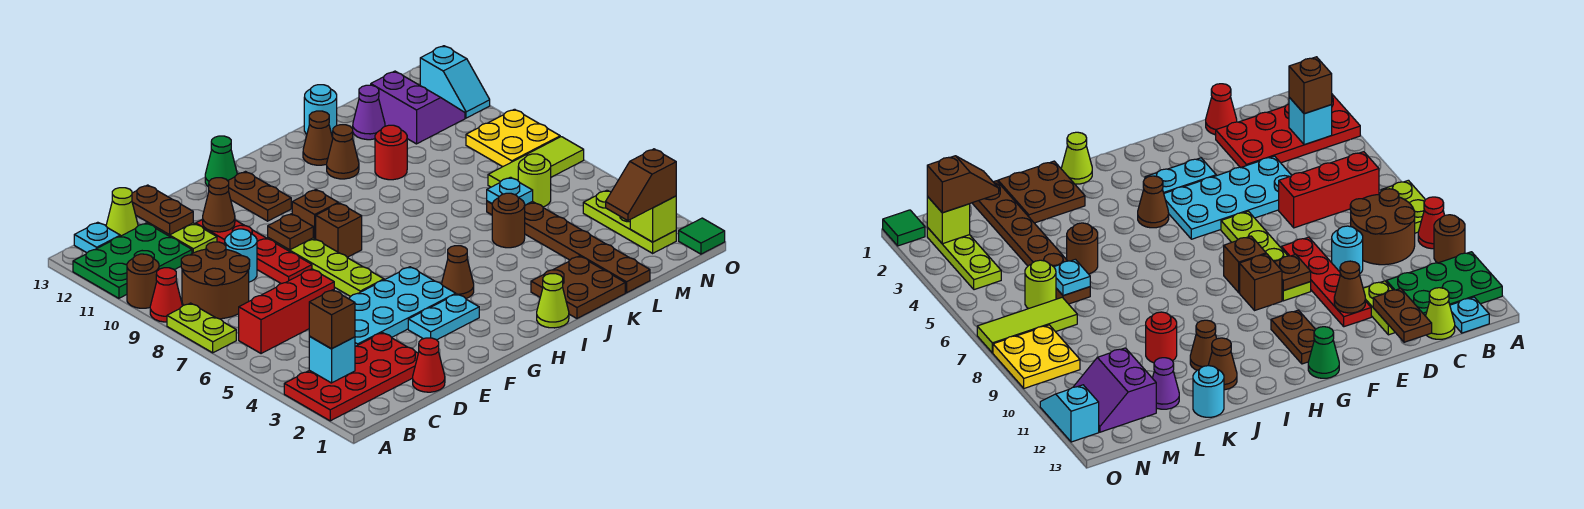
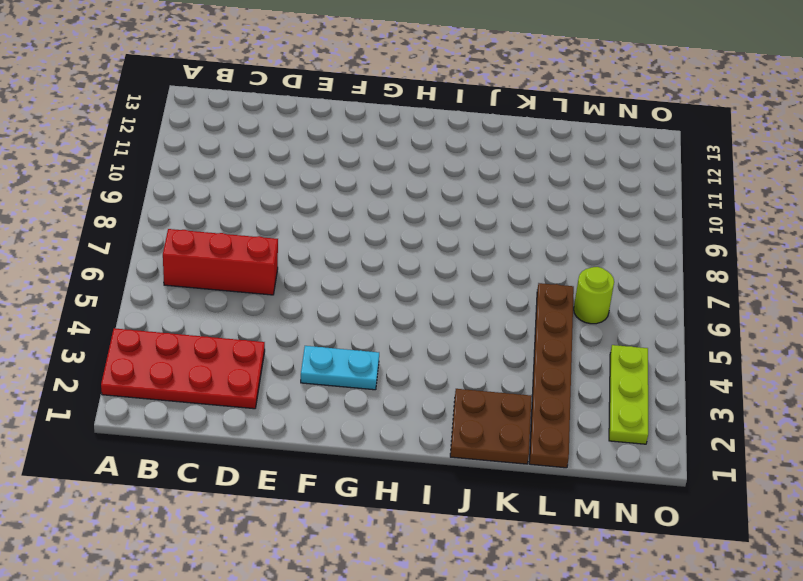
none -> lime plate A7:A8 level 1
none -> red cone A9 level 1
none -> brown round brick A10 level 1
none -> green plate A11:C12 level 1

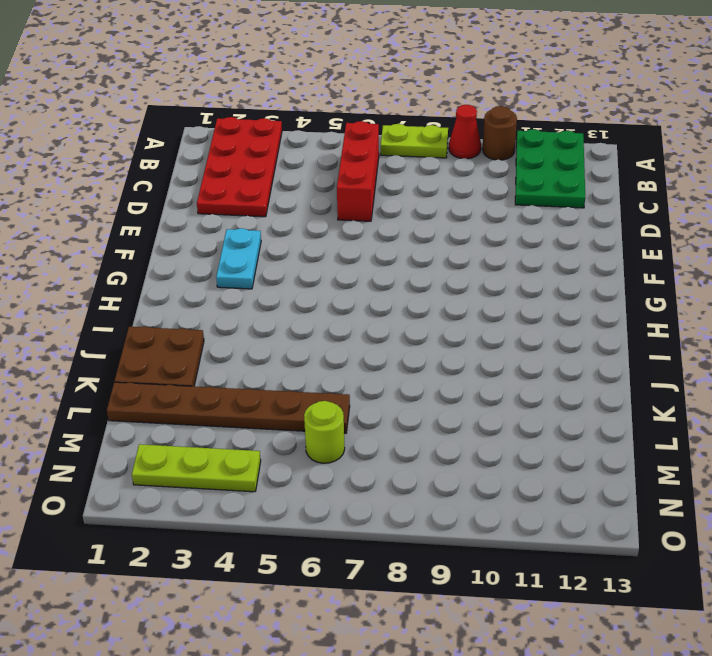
none -> brown round brick B8:C9 level 1
none -> cyan plate B13 level 1
none -> lime cone C13 level 1
none -> red cone D1 level 1

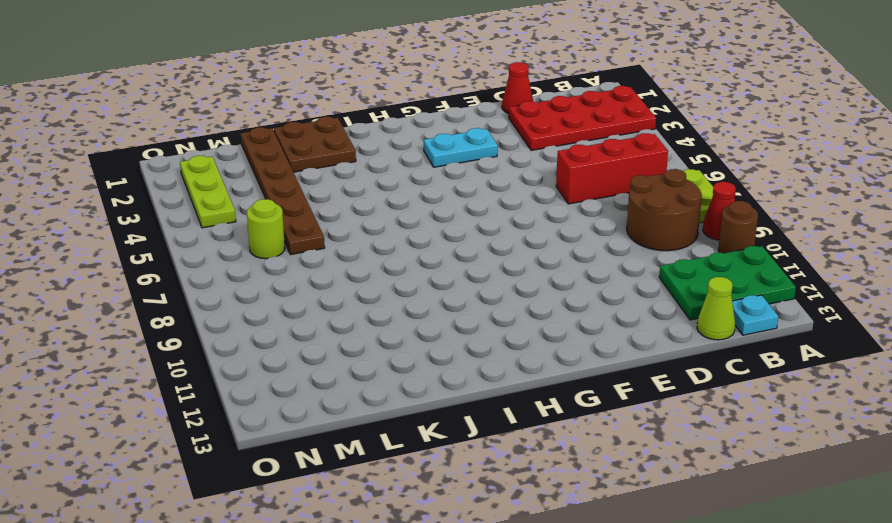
none -> cyan plate D4:G5 level 1
none -> cyan round brick D9 level 1
none -> lime plate D11:D12 level 1
none -> red plate E8:E11 level 1

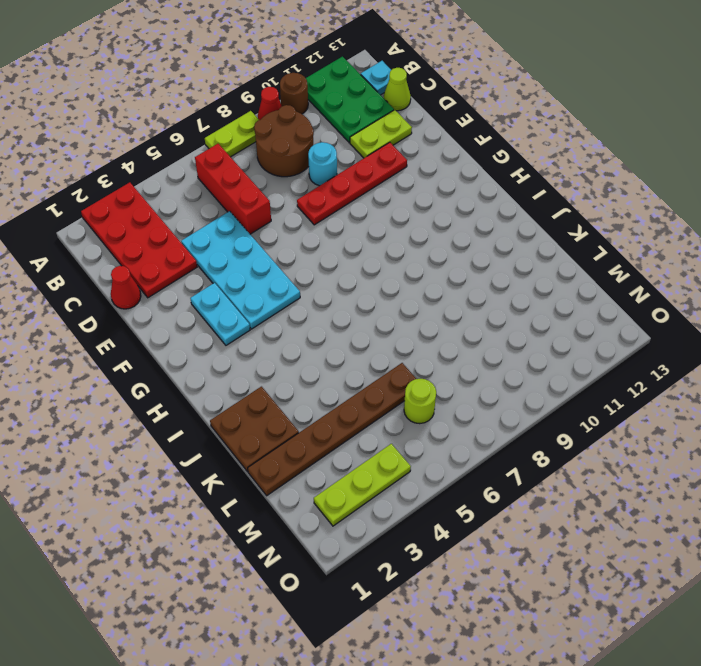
none -> lime plate F6:F9 level 1
none -> brown brick G8 level 1
none -> brown brick G9 level 1
none -> brown plate G11:G12 level 1

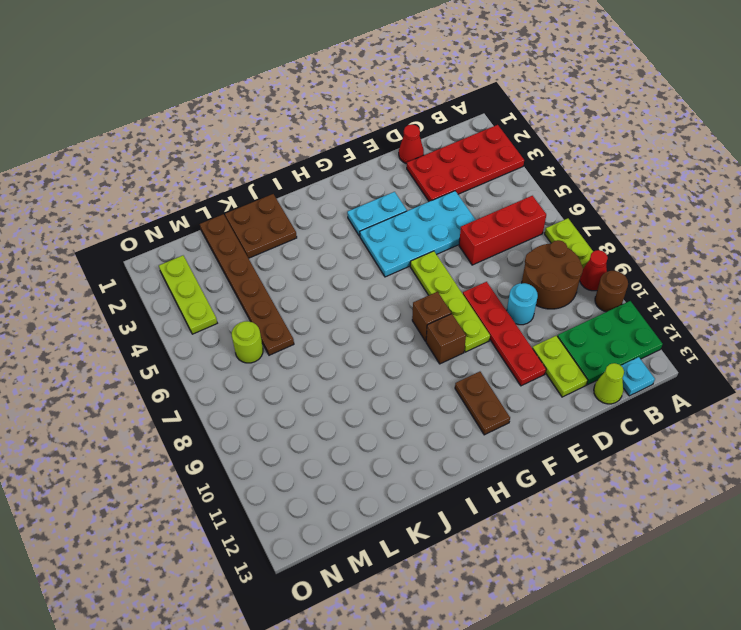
none -> green cone G13 level 1
none -> brown cone H4 level 1
none -> lime cone I1 level 1
none -> brown cone J11 level 1

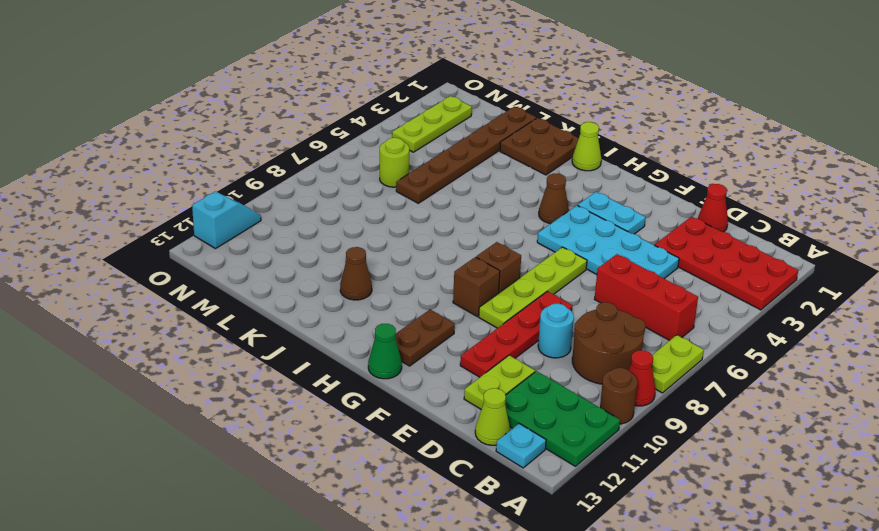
none -> brown cone J12 level 1
none -> brown round brick K5 level 1
none -> red round brick K10 level 1
none -> cyan round brick K13 level 1

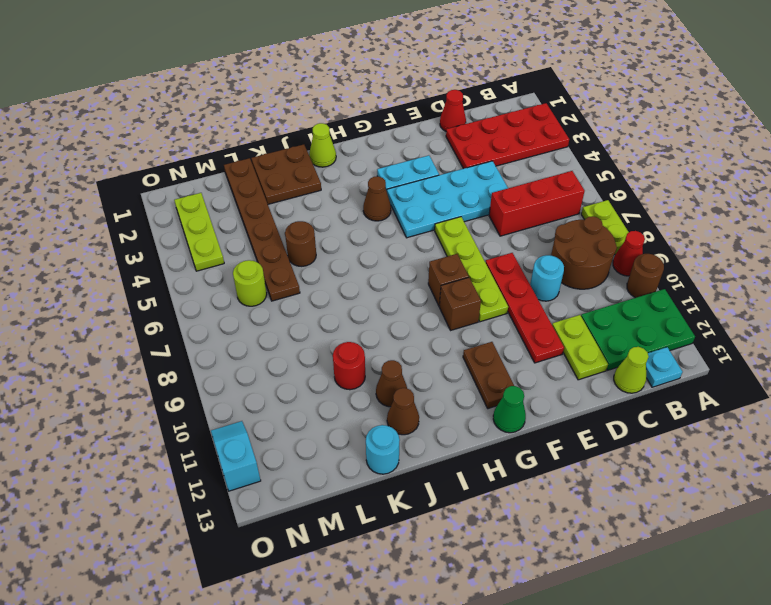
none -> purple cone L12 level 1
none -> lime tile M7:O7 level 1
none -> purple slope M11:N12 level 1 top M
none -> yellow plate N8:O9 level 1

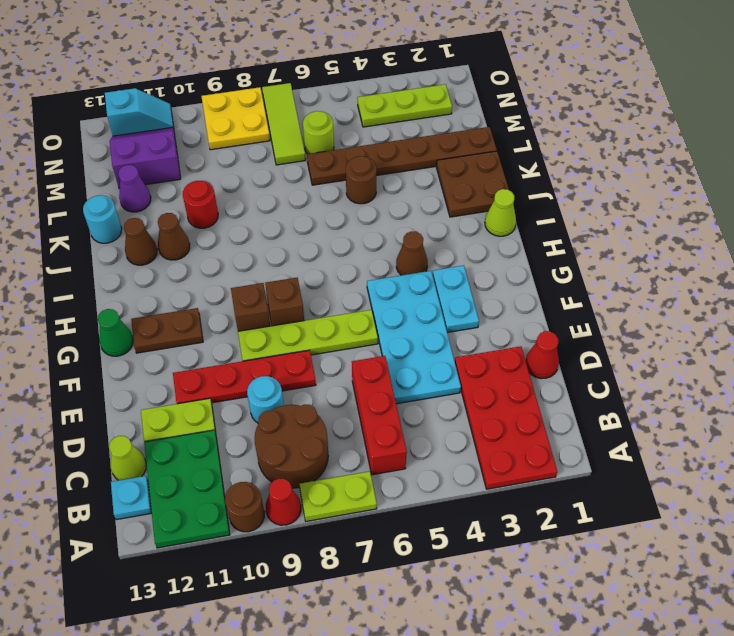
none -> green tile O1 level 1
none -> cyan brick B3 level 2
none -> brown plate D12:D13 level 2
none -> brown cone E11 level 2

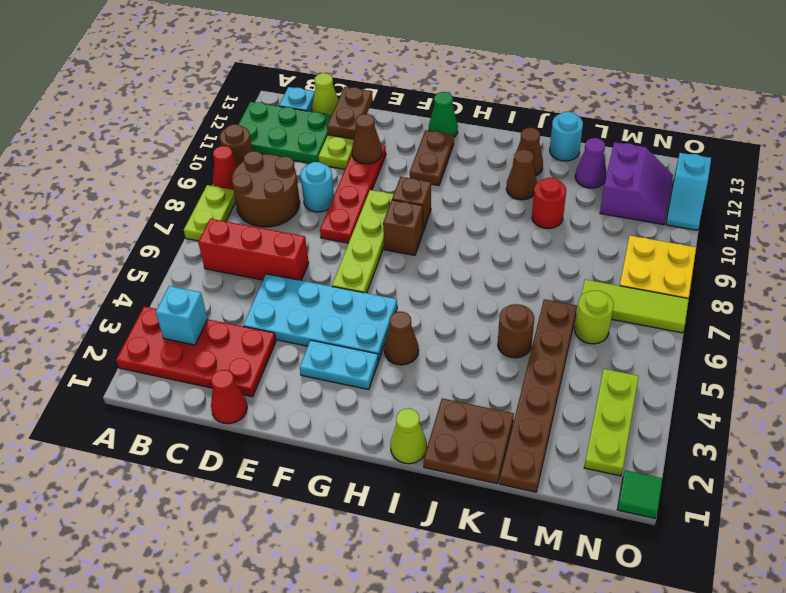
none -> brown plate F9 level 2
none -> cyan plate L6 level 2
none -> lime brick N2 level 2
none -> brown brick B3 level 3

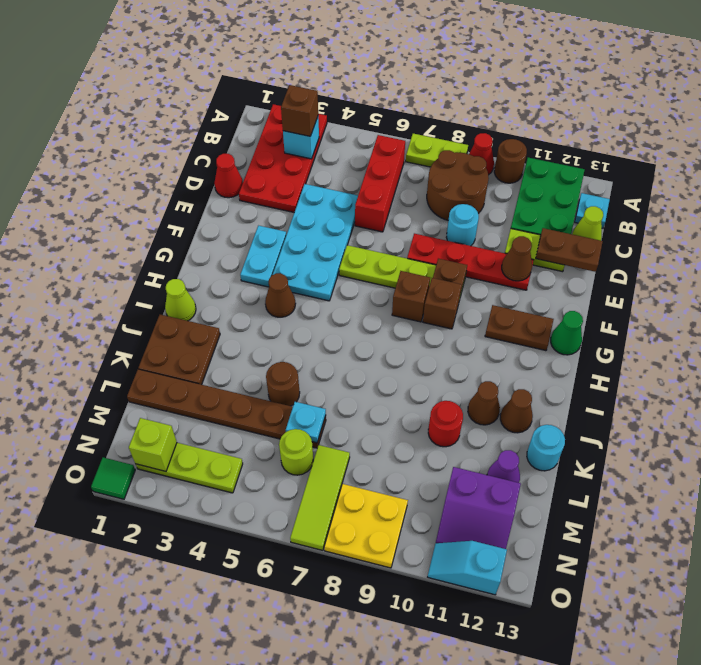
none -> brown slope M2:N2 level 3 top N

